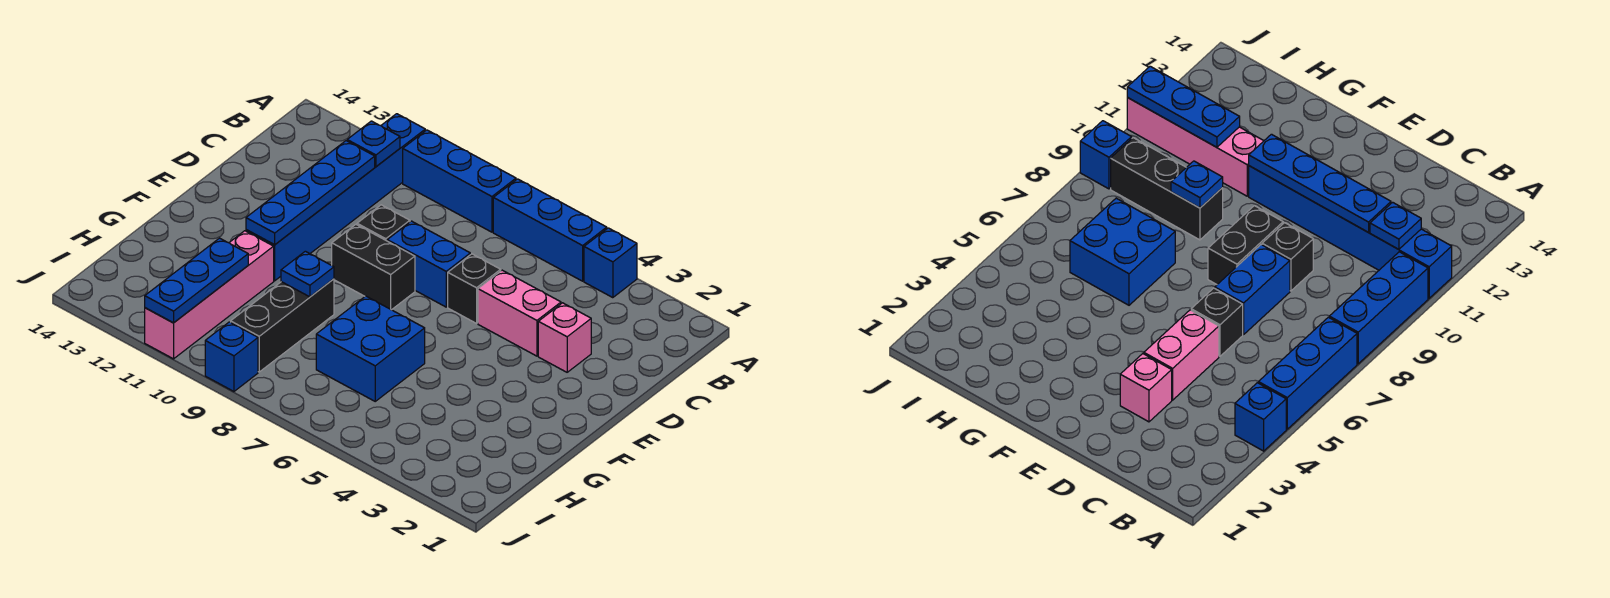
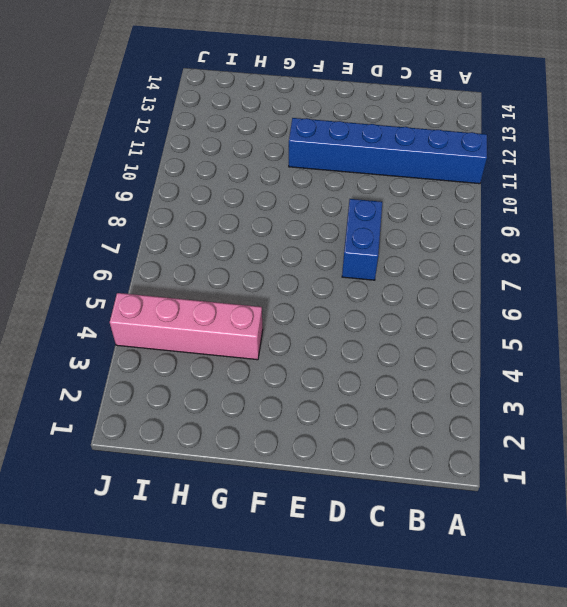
pink brick G4:J4 level 1 -> pink brick G11:J11 level 1
none -> blue brick A4 level 1
none -> blue brick A5:A7 level 1
none -> blue brick A8:A10 level 1

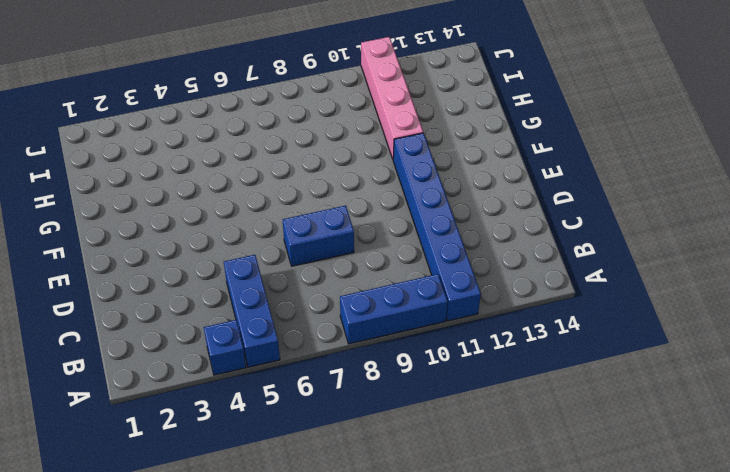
blue brick A5:C5 level 1 -> blue brick A5:A7 level 1
none -> pink brick D3 level 1
none -> pink brick D4:D5 level 1
none -> black brick D6 level 1

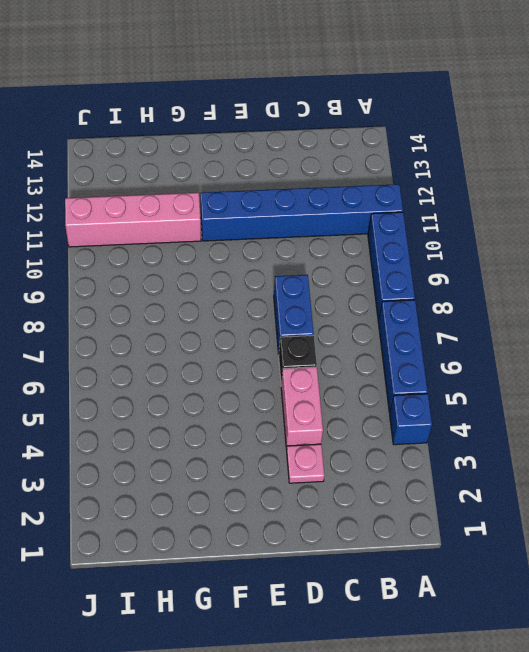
pink plate D3 level 1 -> pink brick D3 level 1
none -> black brick D9 level 1
none -> black brick E8:E9 level 1
none -> blue brick G6:H7 level 1

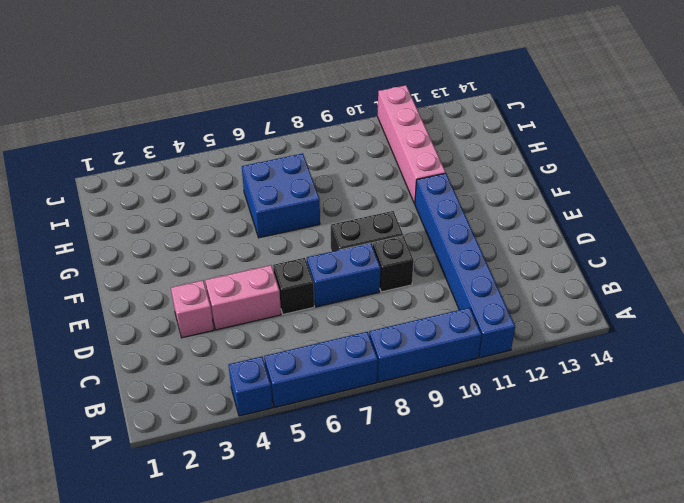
none -> black brick G9:I9 level 1
none -> blue brick J9 level 1
none -> blue plate B11 level 2

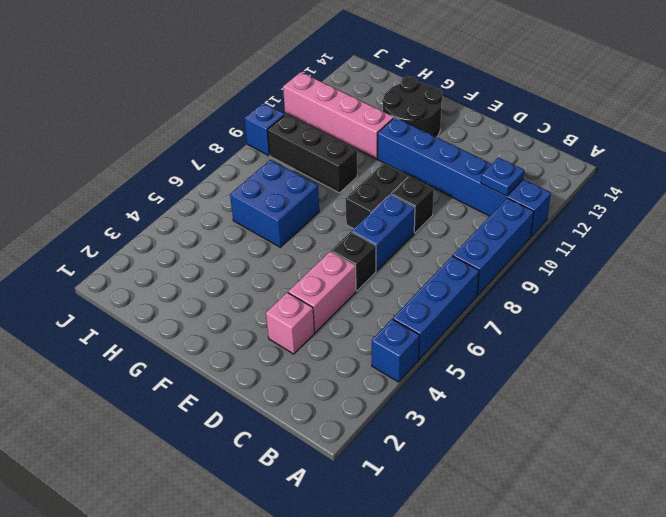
black round brick F12:G13 level 1 -> none
none -> blue plate C11:F11 level 2
none -> blue plate G9 level 2
none -> blue plate H11:J11 level 2

